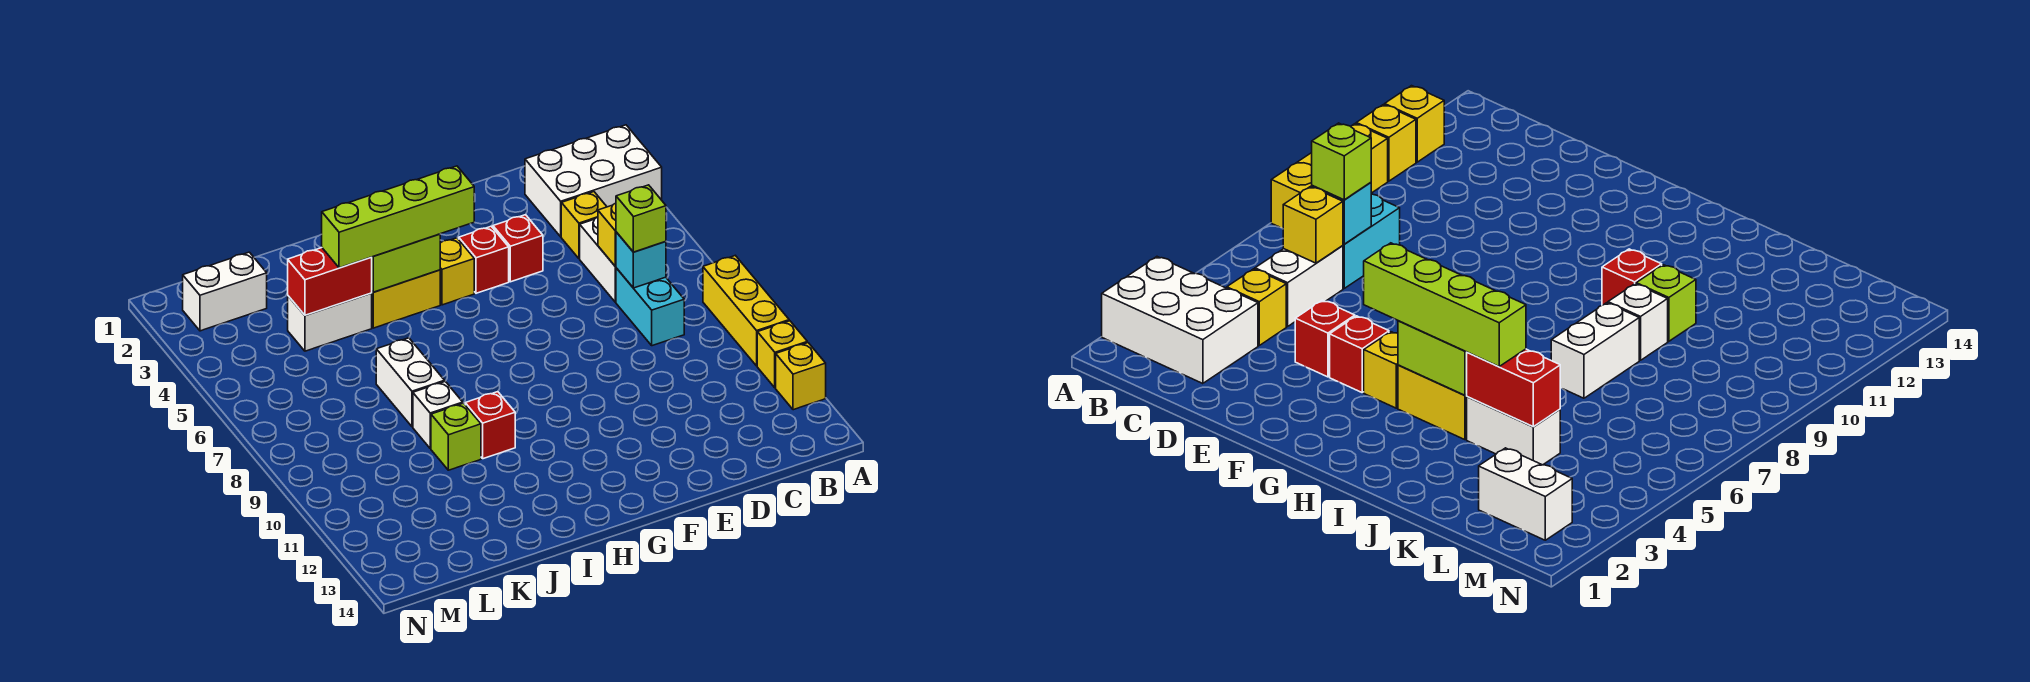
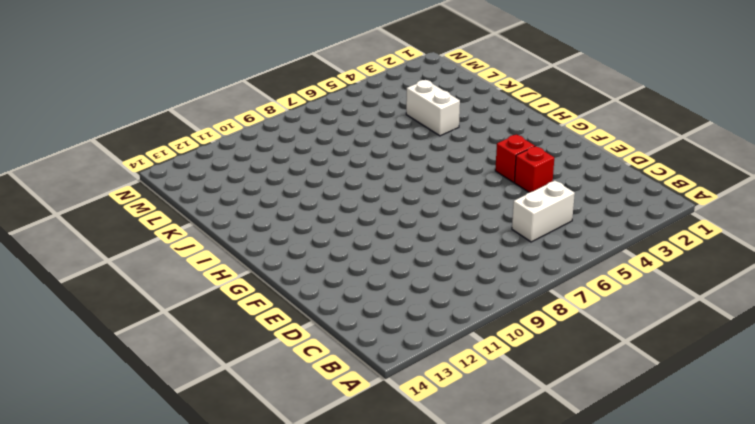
none -> white brick A2:C3 level 1
none -> yellow brick A8:A10 level 1
none -> yellow brick A11 level 1

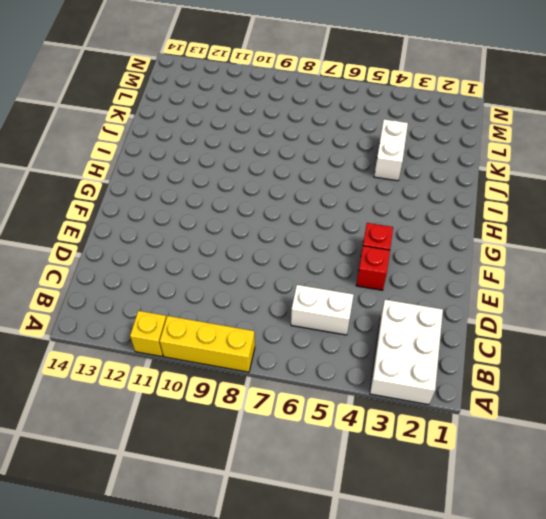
none -> yellow brick A12 level 1
none -> yellow brick C4 level 1
none -> cyan brick C7:C8 level 1

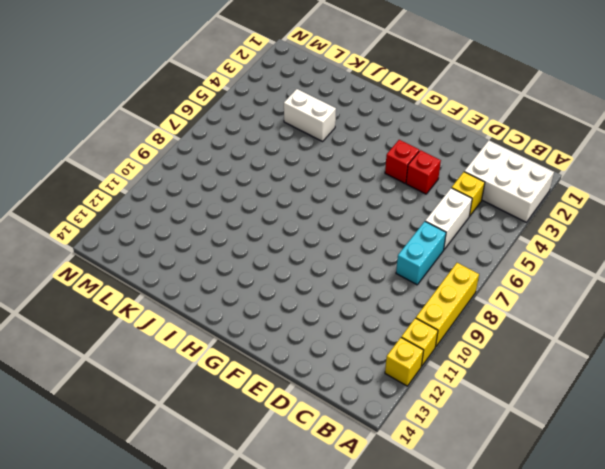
none -> yellow brick G4 level 1
none -> yellow brick H4:I4 level 1
none -> red brick I10 level 1

